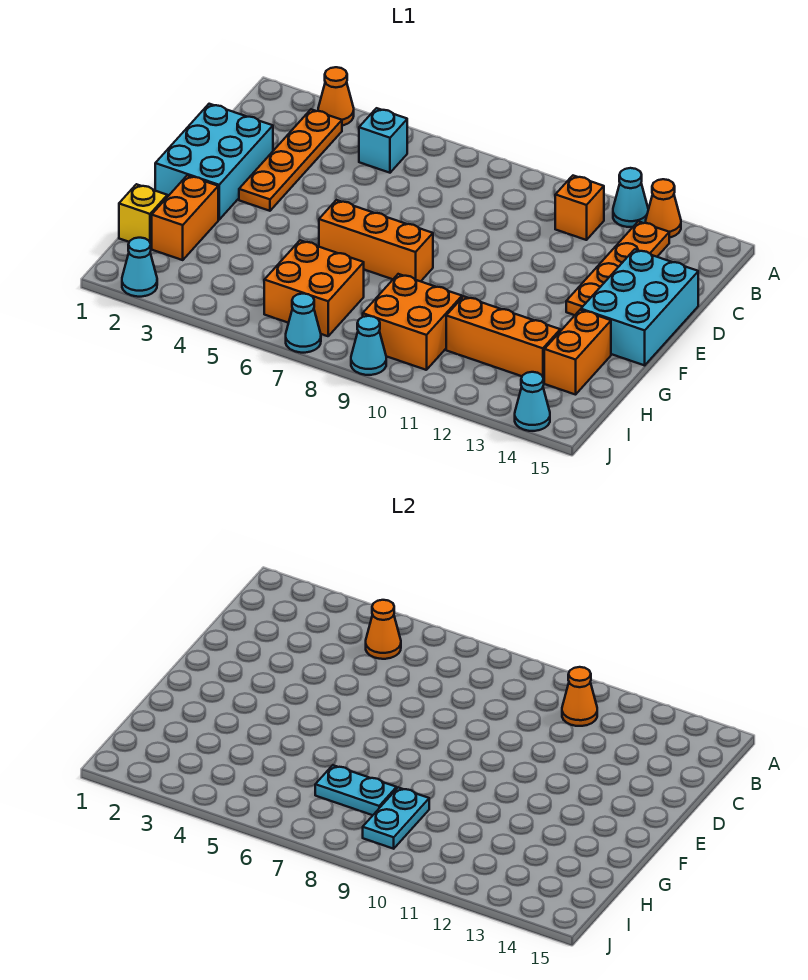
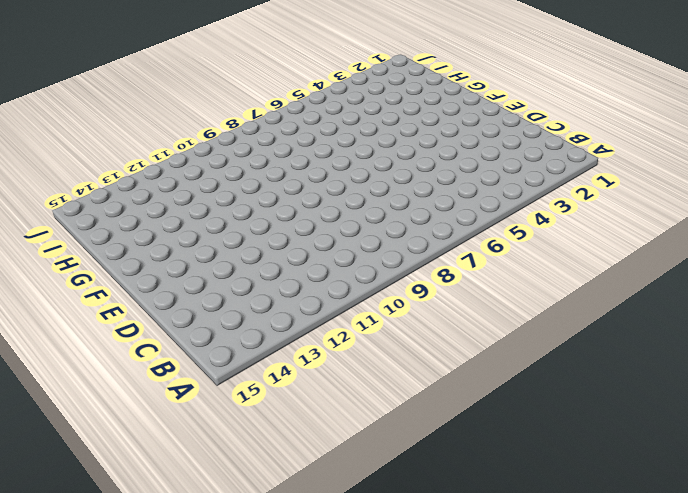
none -> orange cone A3 level 1
none -> cyan cone A12 level 1
none -> orange cone A13 level 1

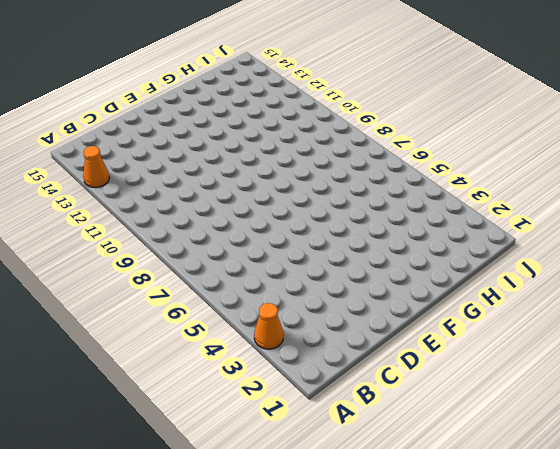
none -> cyan cone A12 level 1
none -> orange plate B3:E3 level 1
none -> cyan brick B5 level 1

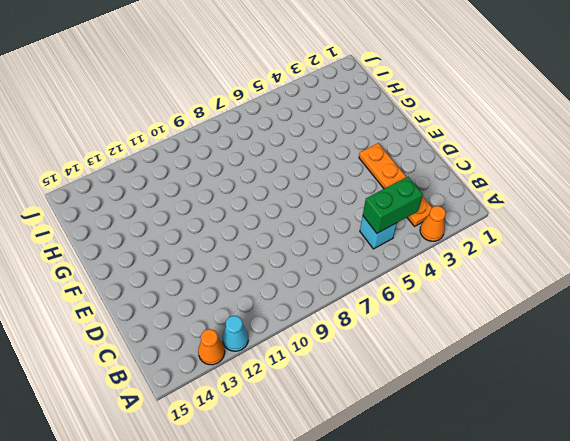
green brick B4:B5 level 2 -> orange cone B5 level 2
none -> orange brick B11 level 1
none -> orange plate B13:E13 level 1
none -> cyan brick D1:F2 level 1

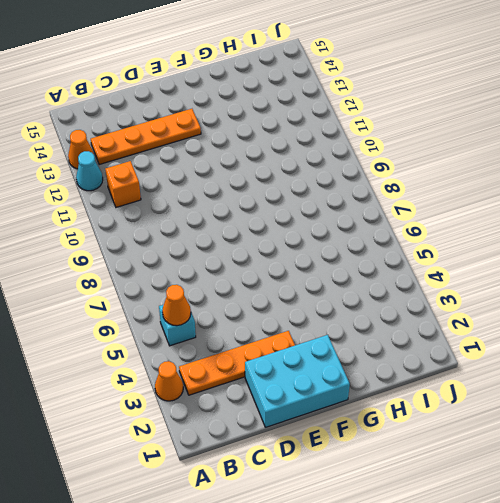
none -> cyan brick D14:F15 level 1
none -> orange brick F6:F8 level 1
none -> orange brick G2:H2 level 1

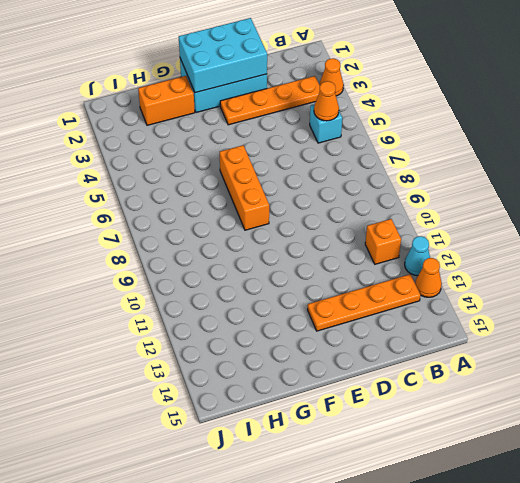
cyan brick D1:F2 level 2 -> cyan brick D14:F15 level 1
none -> orange brick G14:H14 level 1
none -> yellow brick H1 level 1
none -> orange brick H6:I7 level 1

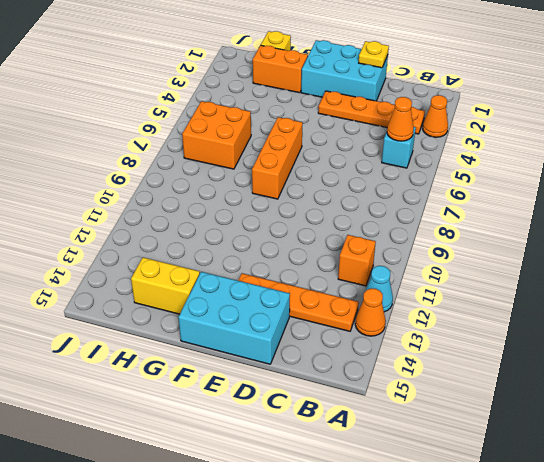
yellow plate D1 level 2 -> none
yellow brick G14:H14 level 1 -> orange brick G14:H14 level 1
none -> orange brick H9:I10 level 1
none -> orange brick H11:H13 level 1
none -> cyan cone J2 level 1

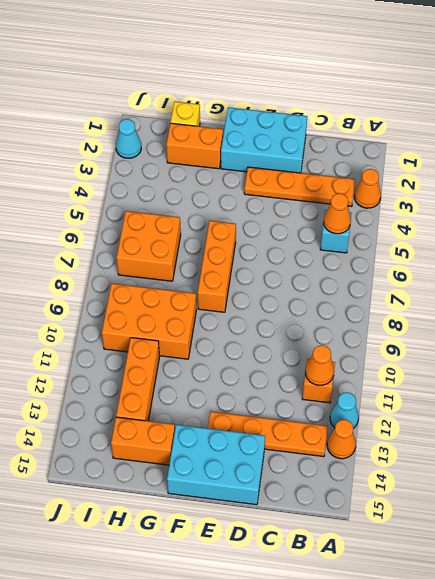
orange brick G9:I10 level 1 -> orange brick H9:I10 level 1
none -> cyan cone J7 level 1
none -> cyan cone J9 level 1
none -> cyan cone J14 level 1

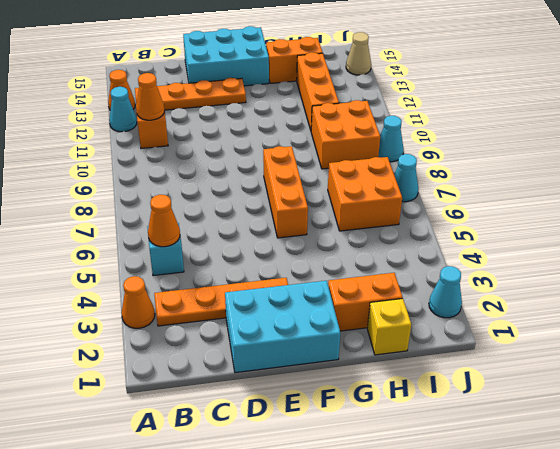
tan cone J14 level 1 -> cyan cone J14 level 1
none -> cyan plate H7:H8 level 2
none -> cyan plate H9:I9 level 2

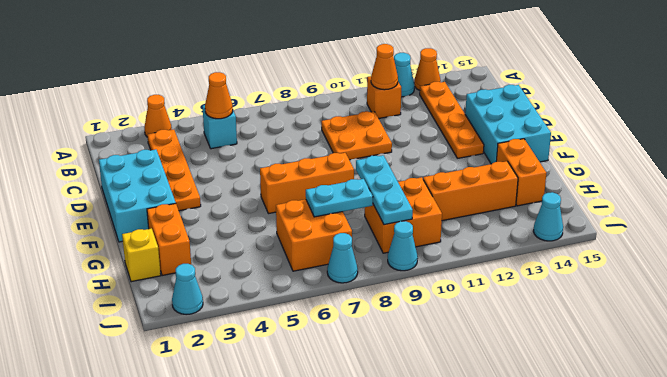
orange plate C9:D10 level 1 -> none
cyan plate G9:I9 level 2 -> cyan plate H9:I9 level 2

